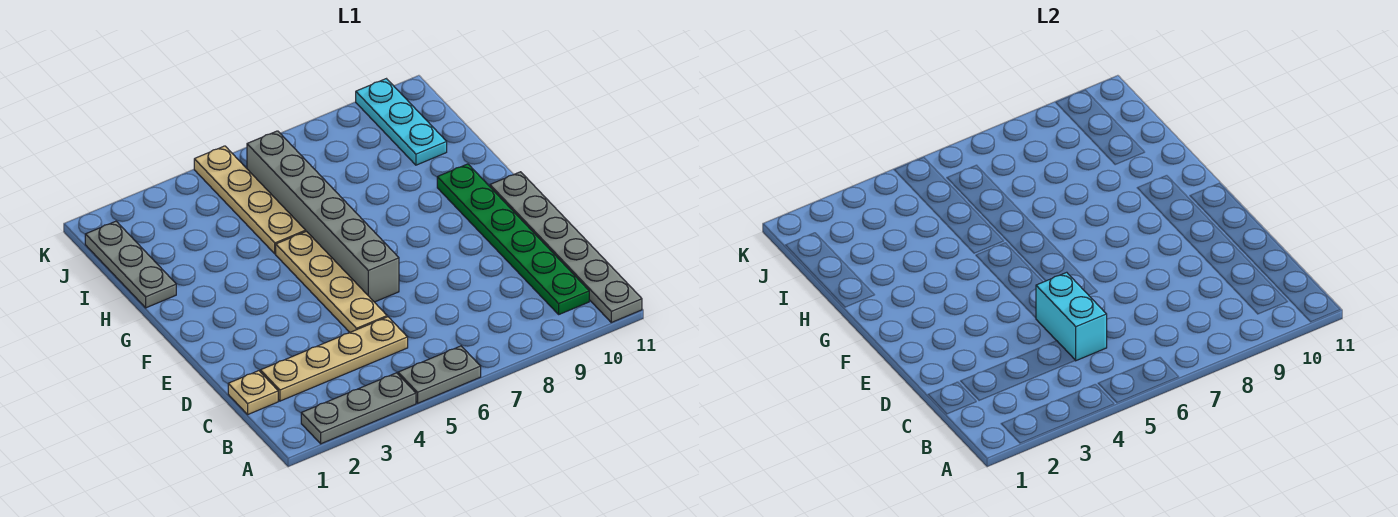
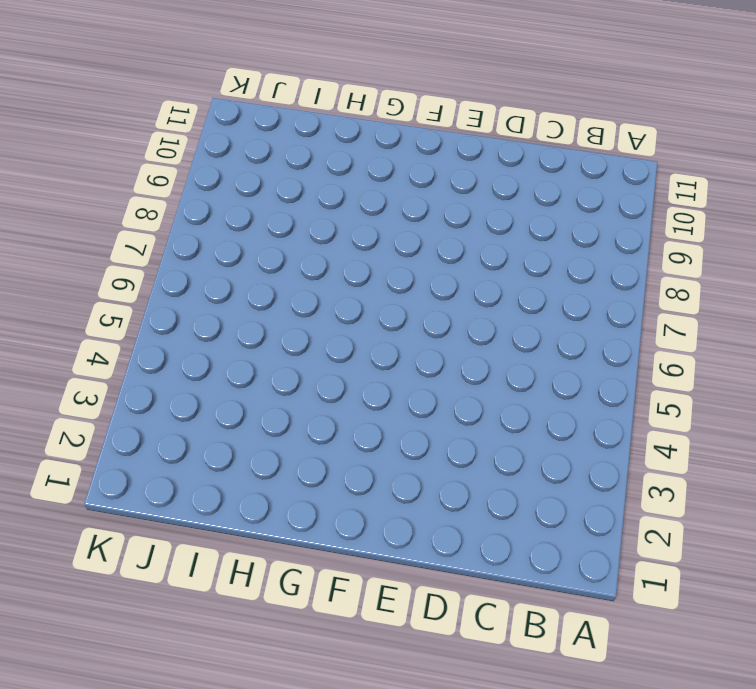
none -> grey plate A2:A4 level 1
none -> grey plate A5:A6 level 1
none -> grey plate A11:F11 level 1

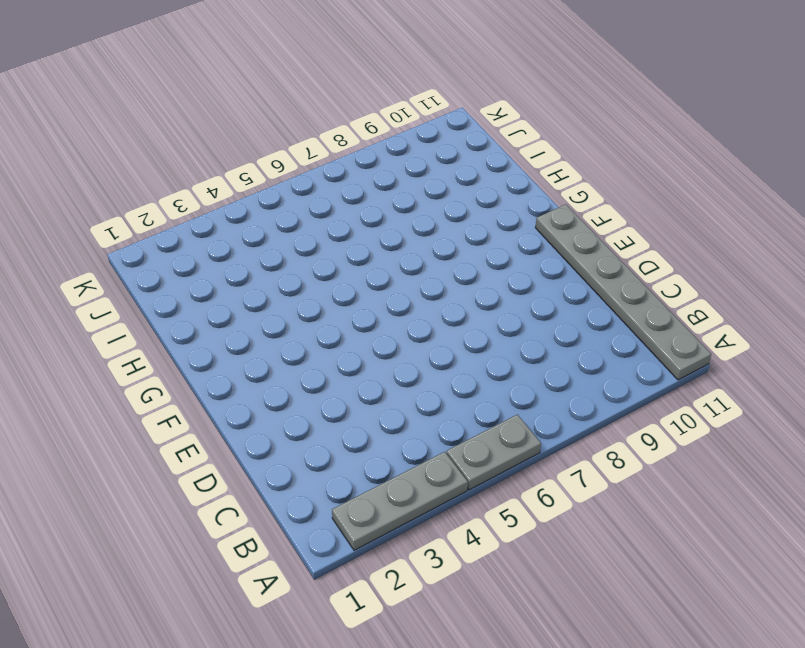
none -> green plate B10:G10 level 1
none -> tan plate C1 level 1
none -> tan plate C2:C5 level 1

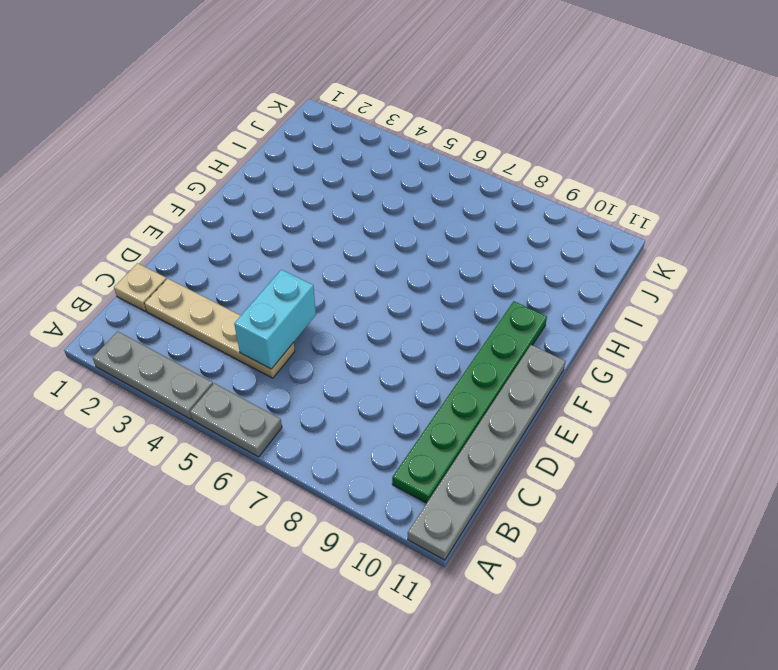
none -> tan plate D5:G5 level 1
none -> grey brick E6:J6 level 1
none -> grey plate H1:J1 level 1

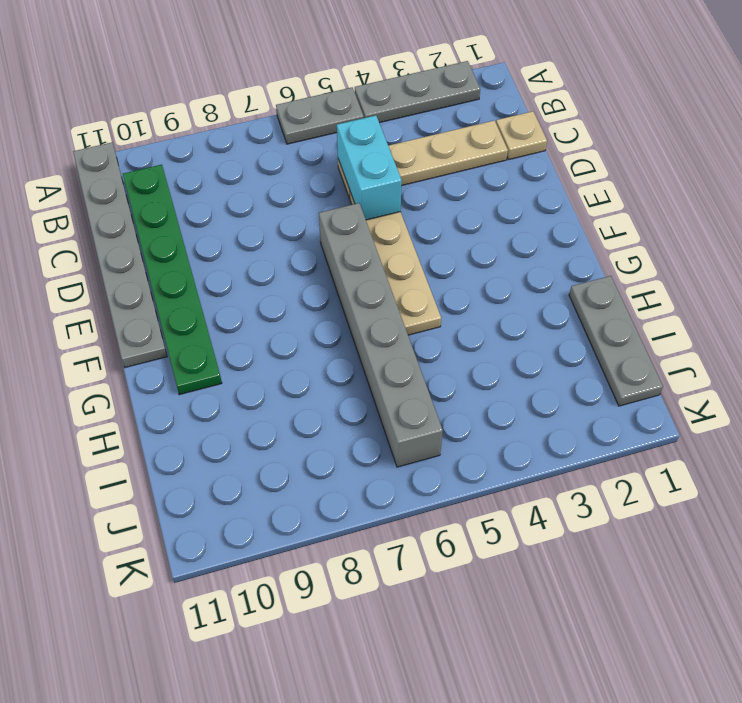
none -> tan plate H5:K5 level 1
none -> cyan plate I10:K10 level 1

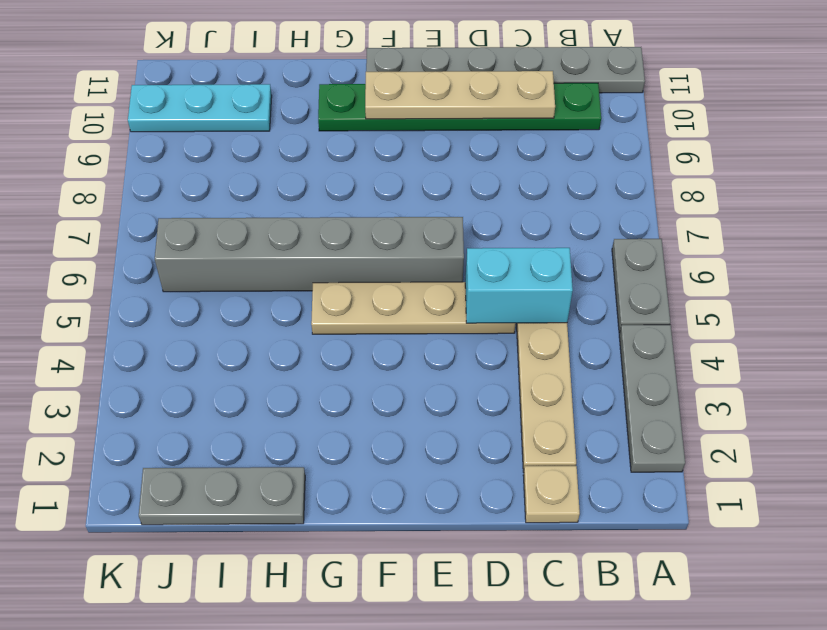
tan plate C10:F10 level 2 -> tan plate H5:K5 level 1

